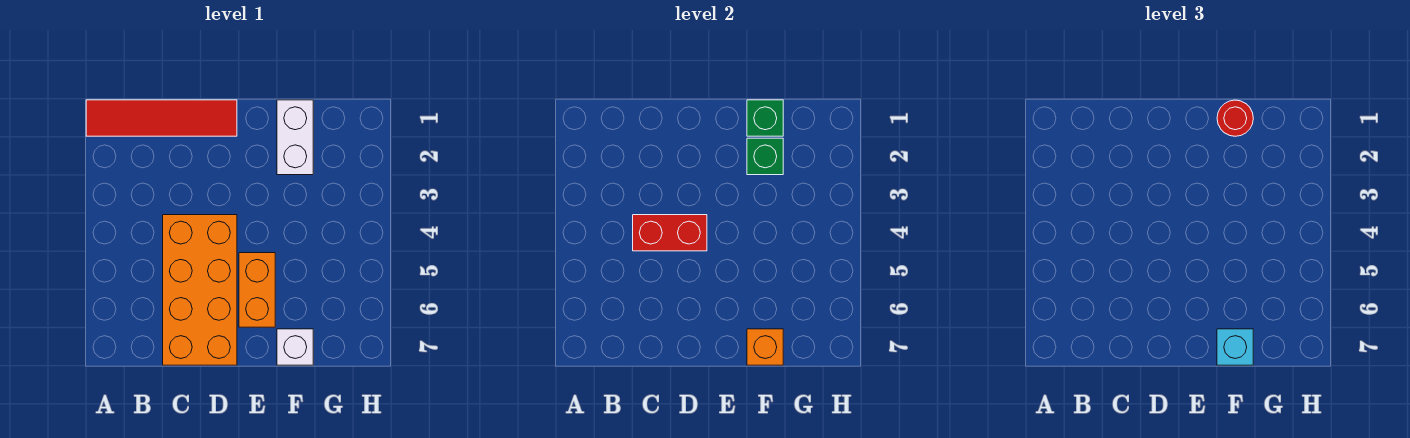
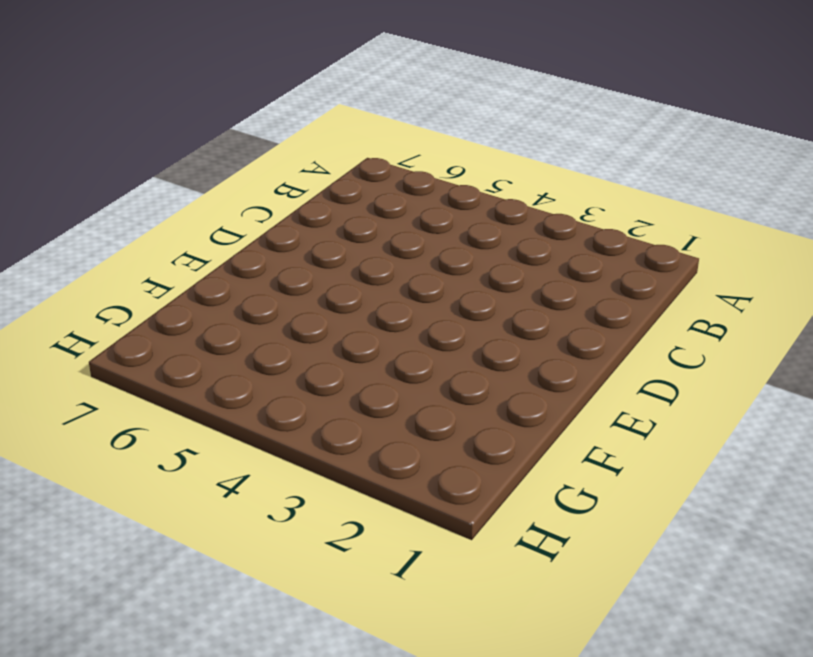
none -> red tile A1:D1 level 1
none -> orange brick C4:D7 level 1

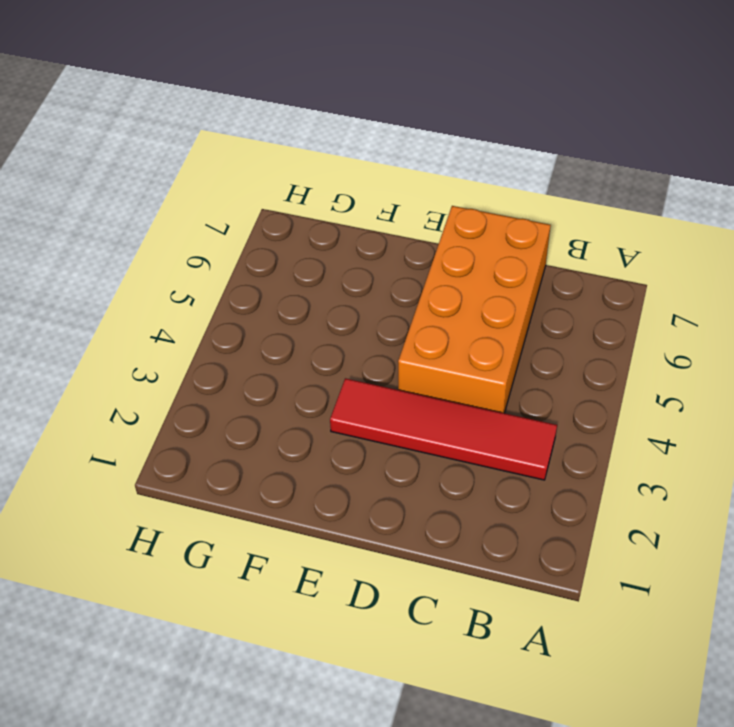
red tile B3:E3 level 1 -> red tile A1:D1 level 1
none -> orange brick E5:E6 level 1
none -> white brick F1:F2 level 1

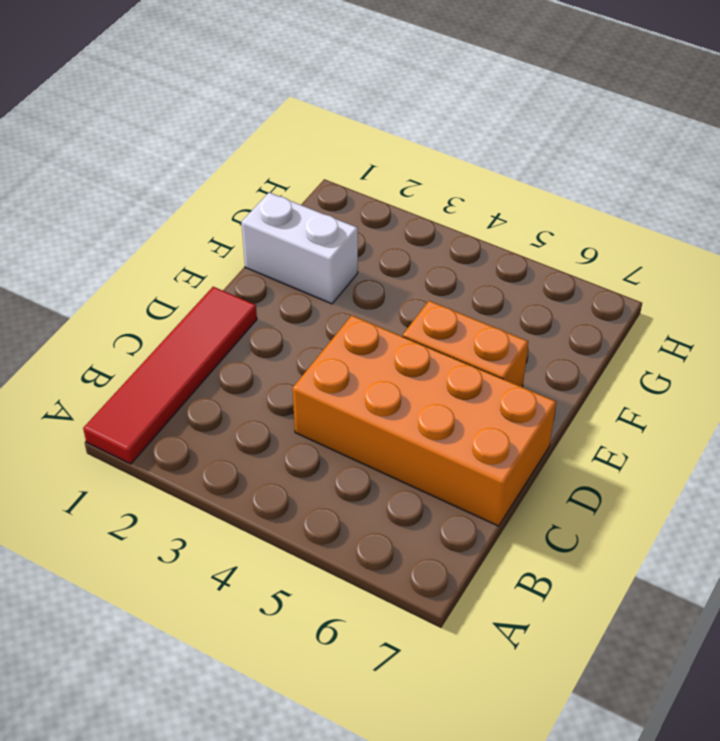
none -> white brick F7 level 1
none -> red brick C4:D4 level 2

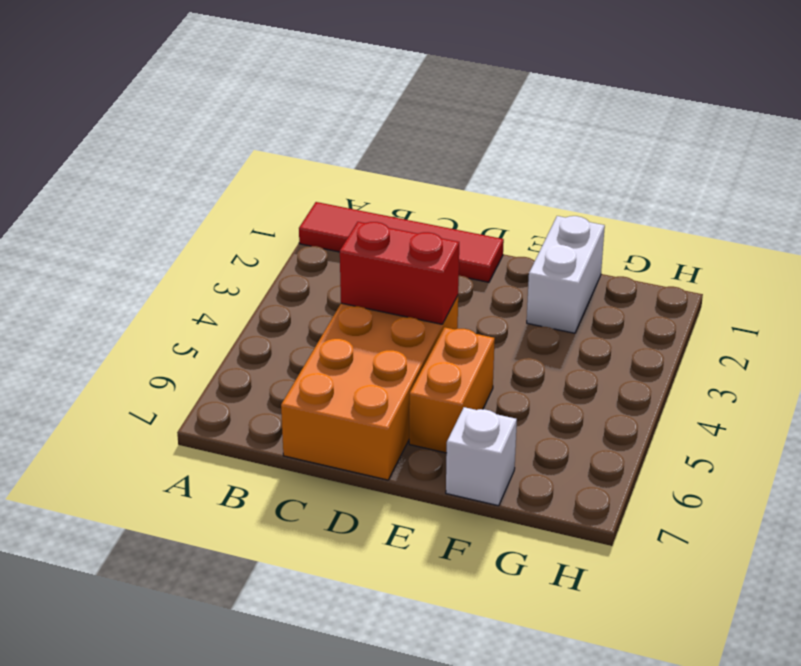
none -> green brick F1 level 2
none -> green brick F2 level 2

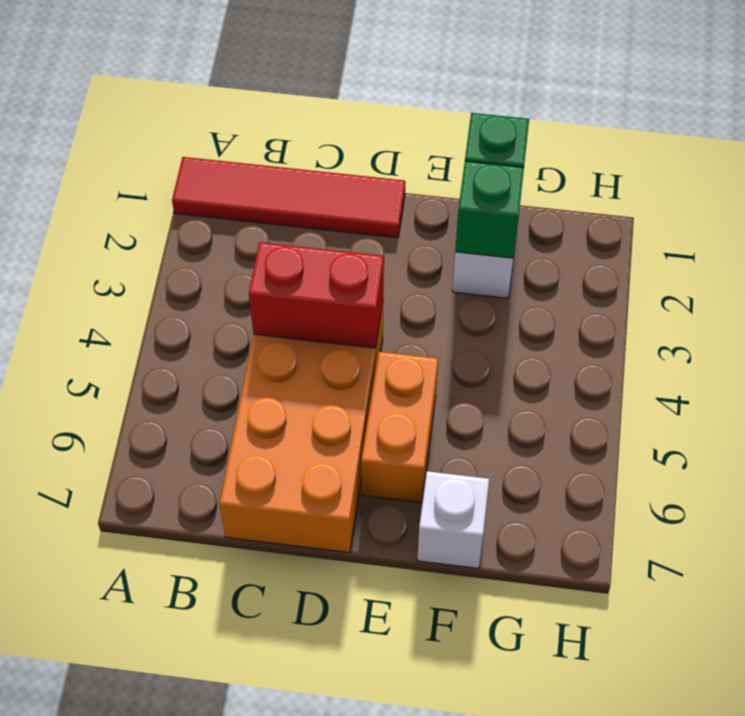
none -> orange brick F7 level 2
none -> red round brick F1 level 3

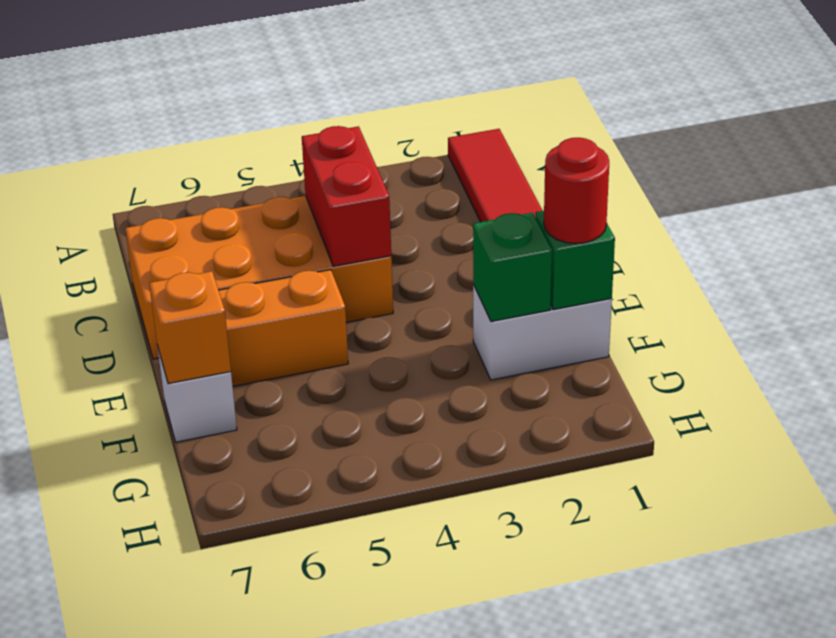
none -> cyan brick F7 level 3

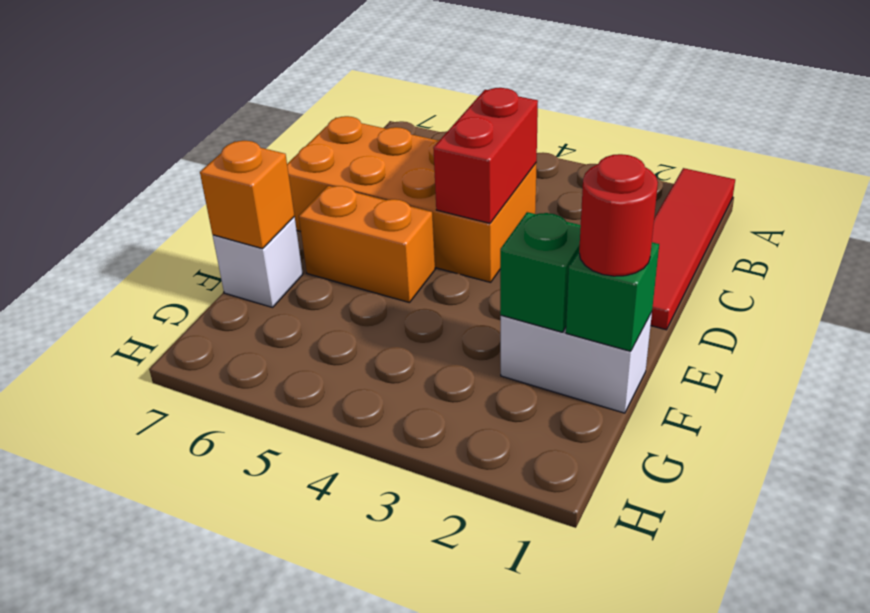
none -> cyan brick F7 level 3

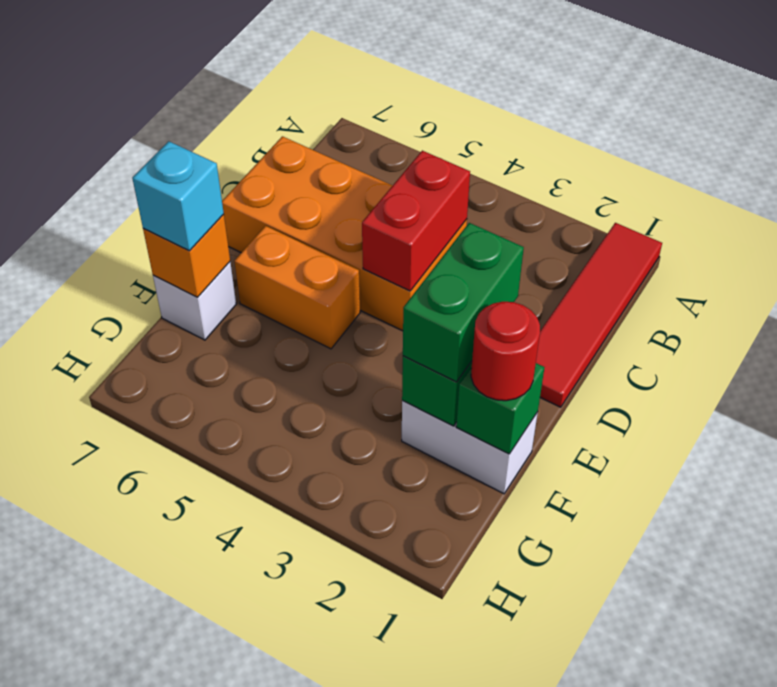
green brick E2:F2 level 3 -> none

